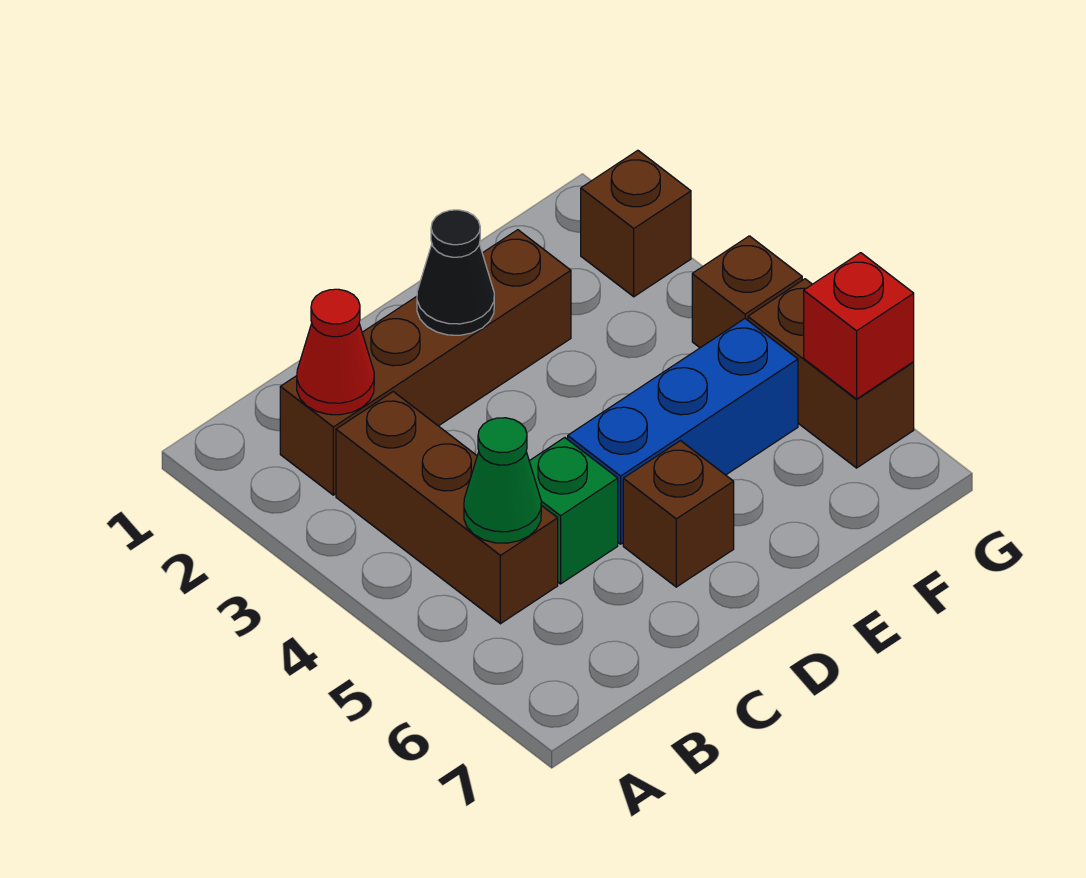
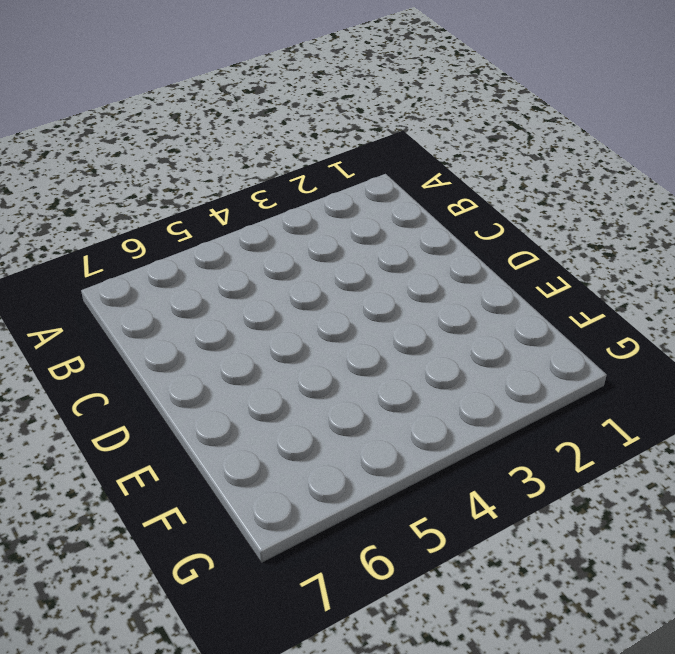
none -> brown brick B2:E2 level 1
none -> brown brick B3:B5 level 1
none -> green brick C5 level 1

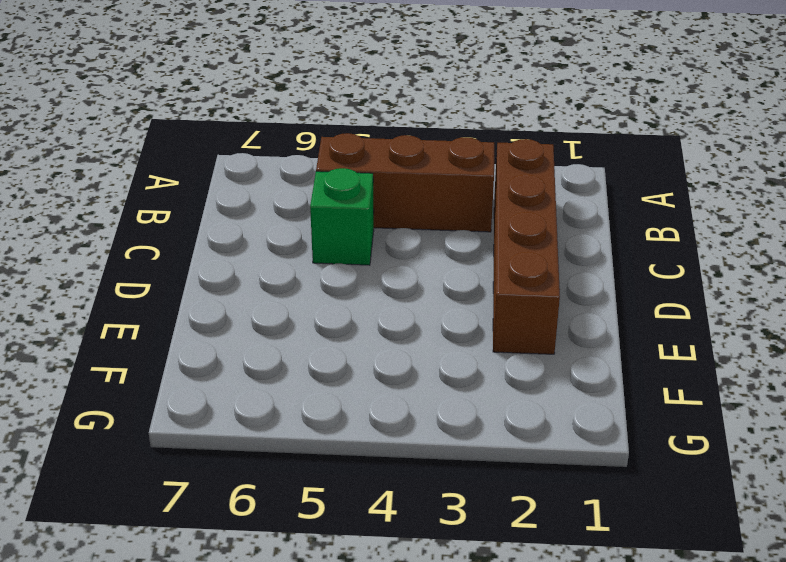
none -> blue brick D5:F5 level 1
none -> brown brick D6 level 1
none -> brown brick G2 level 1

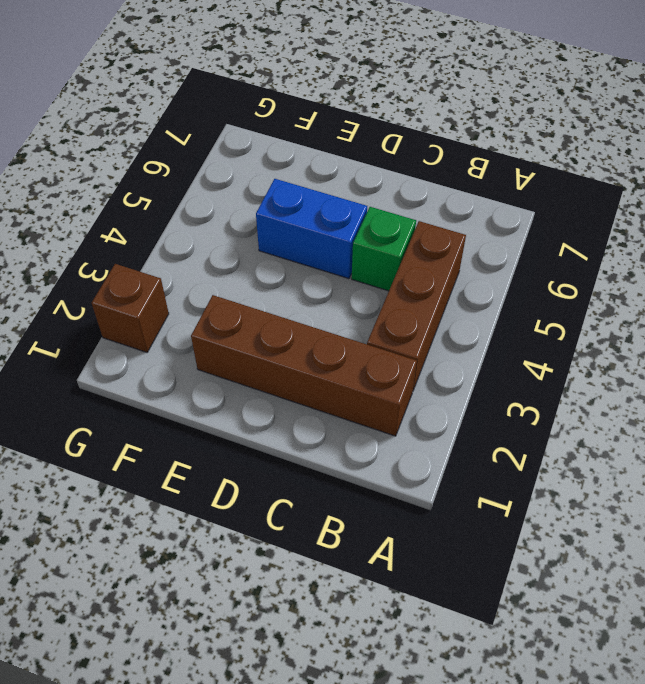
blue brick D5:E5 level 1 -> blue brick D5:F5 level 1
none -> brown brick D6 level 1
none -> brown brick G4 level 1
none -> brown brick G5:G6 level 1

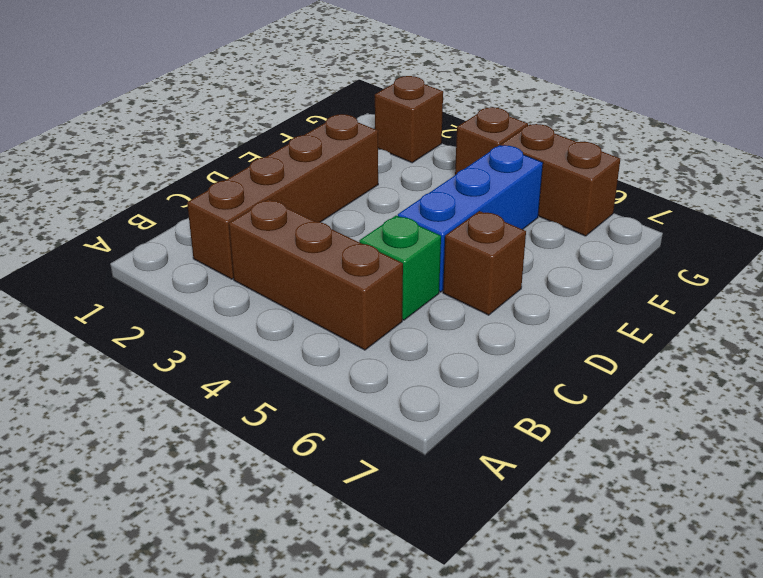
none -> red cone B2 level 2
none -> green cone B5 level 2
none -> black cone D2 level 2

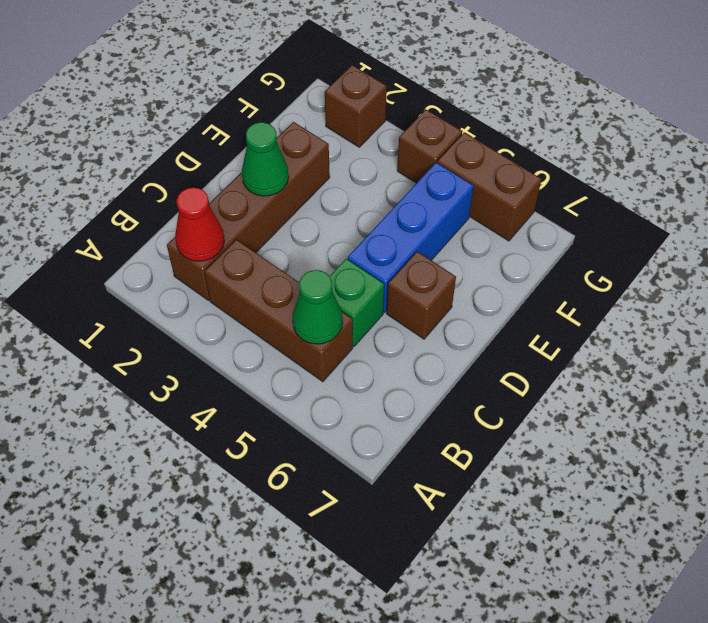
green cone D2 level 2 -> black cone D2 level 2
none -> red brick G6 level 2

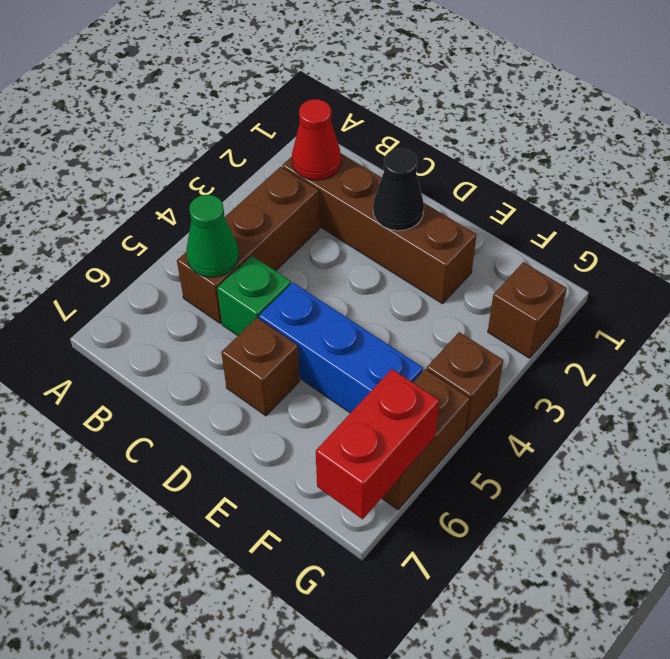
red brick G6:G7 level 2 -> red brick G6 level 2

